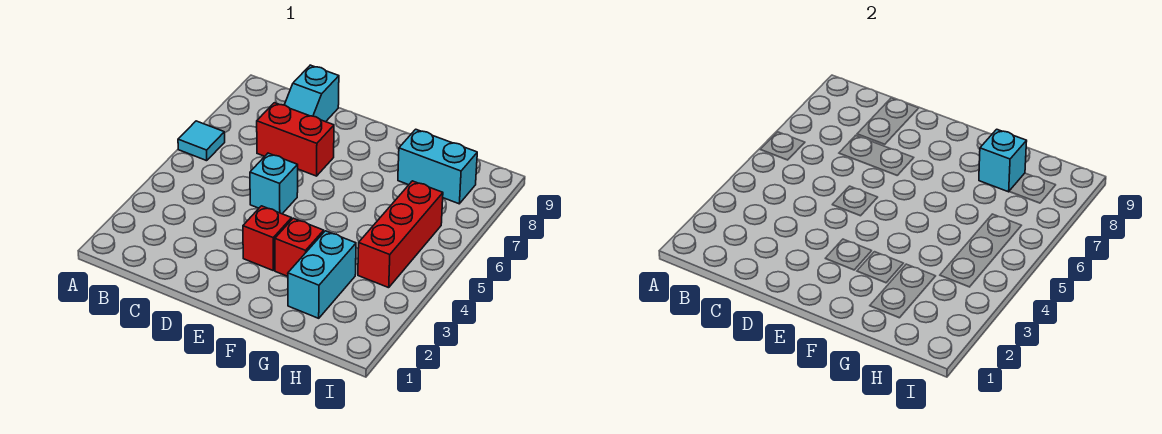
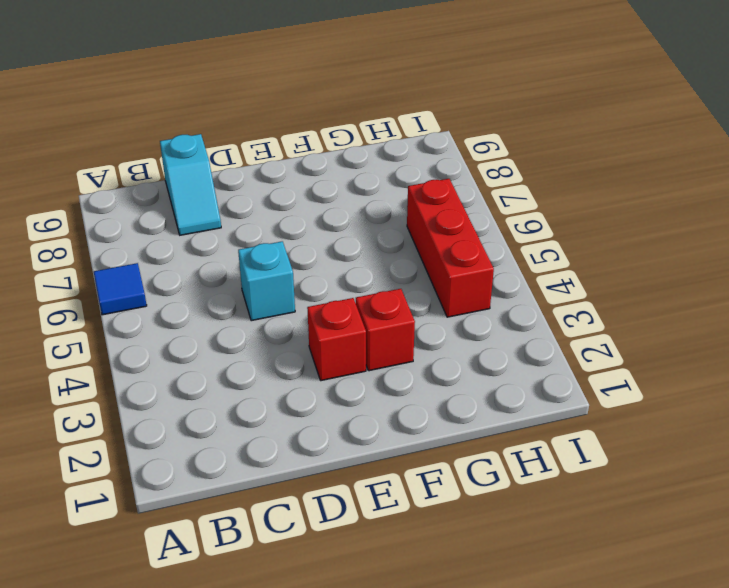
blue tile A6 level 1 -> cyan tile A6 level 1
none -> red brick C7:D7 level 1
none -> cyan brick G2:G3 level 1

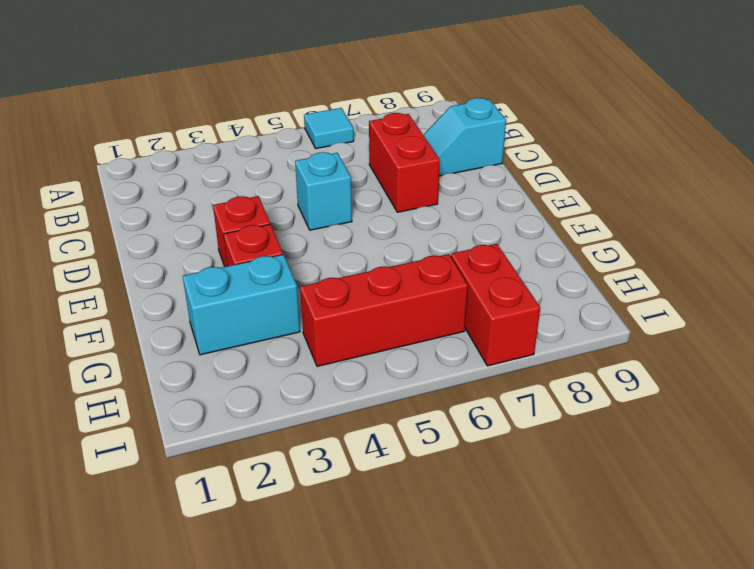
red brick H7:I7 level 1 -> none
none -> cyan brick G8:H8 level 1
none -> cyan brick G8 level 2

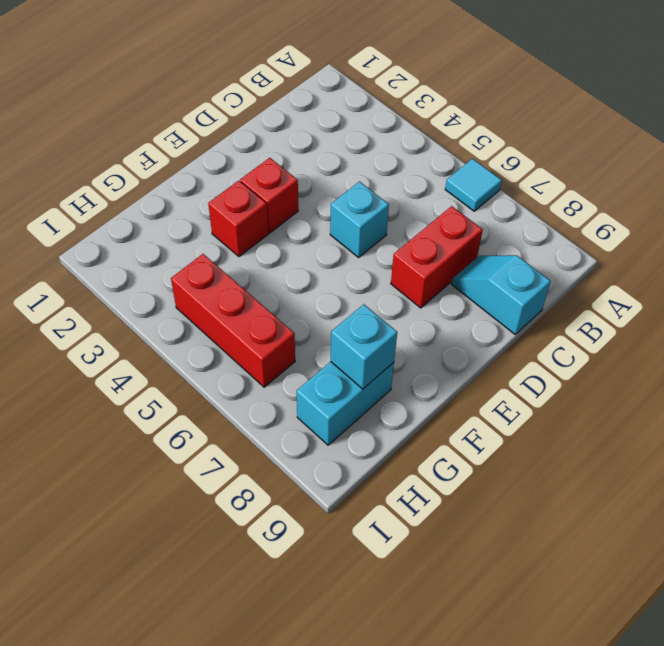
none -> cyan brick G2:G3 level 1

